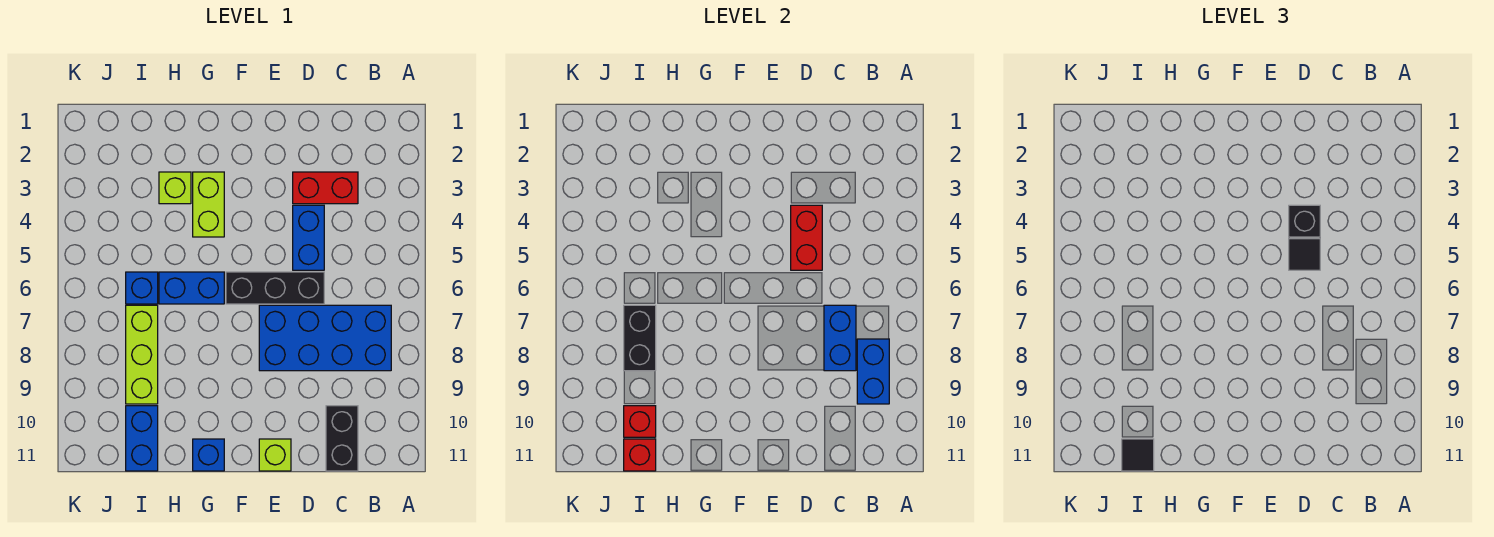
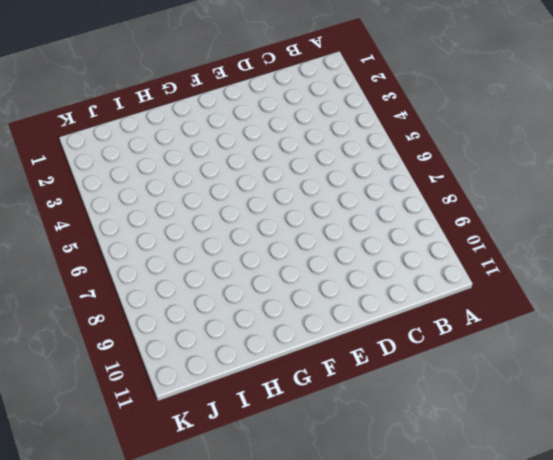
none -> blue brick B7:E8 level 1
none -> red brick C3:D3 level 1
none -> black brick C10:C11 level 1

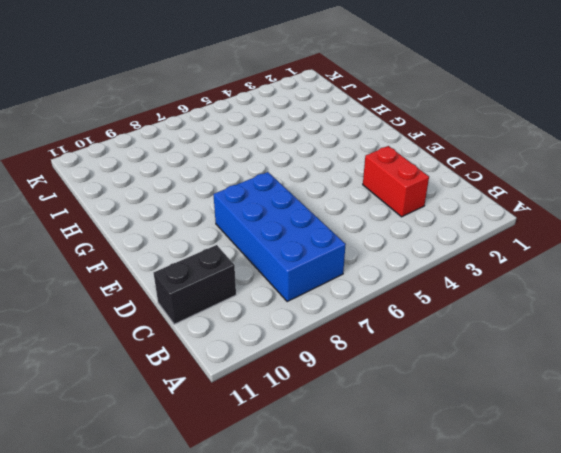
none -> blue brick D4:D5 level 1
none -> black brick D6:F6 level 1
none -> lime brick E11 level 1

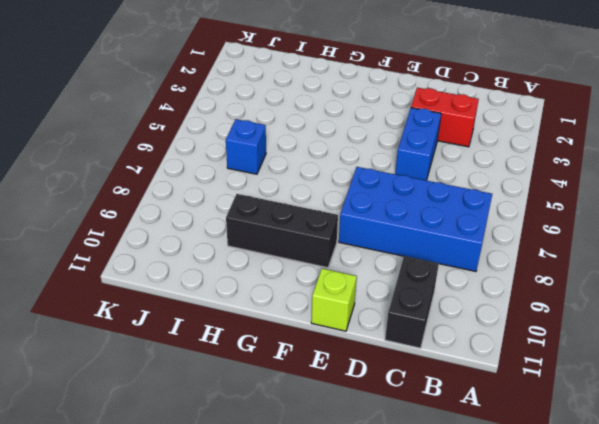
black brick F9:H9 level 1 -> black brick D6:F6 level 1
none -> lime brick G3:G4 level 1
none -> blue brick G6:H6 level 1
none -> blue brick G11 level 1

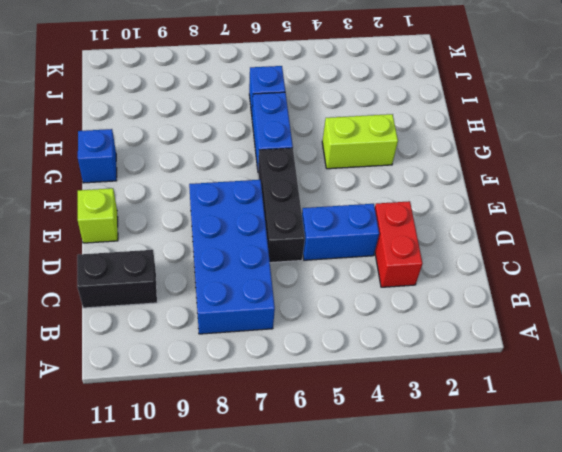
none -> lime brick H3 level 1
none -> lime brick I7:I9 level 1
none -> blue brick I10:I11 level 1

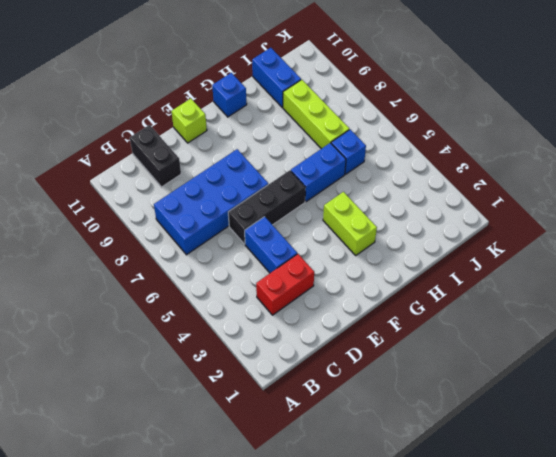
none -> lime brick H3 level 1
none -> blue brick B8:B9 level 2
none -> blue brick C7:C8 level 2

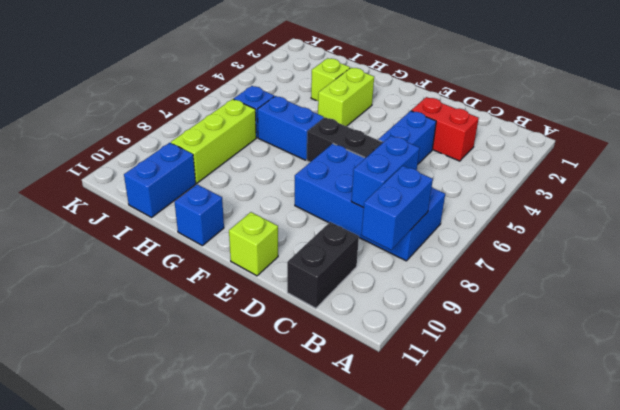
none -> red brick D4:D5 level 2
none -> black brick I7:I8 level 2
none -> red brick I10 level 2

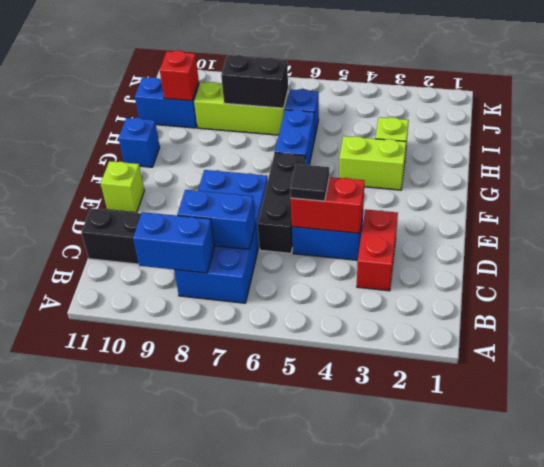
none -> red brick I11 level 2
none -> black brick D4 level 3
none -> black tile I11 level 3

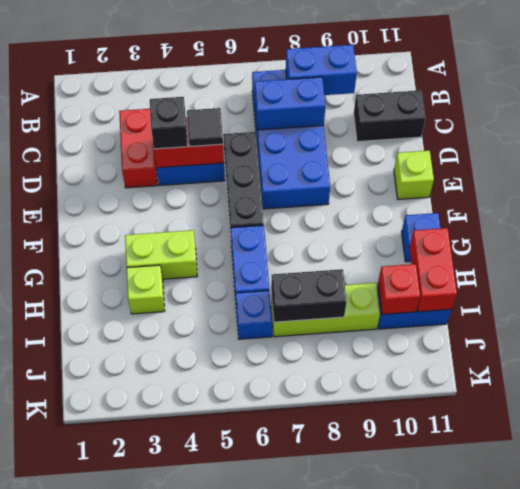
red brick H11:I11 level 2 -> red brick I11 level 2
none -> black tile I11 level 3

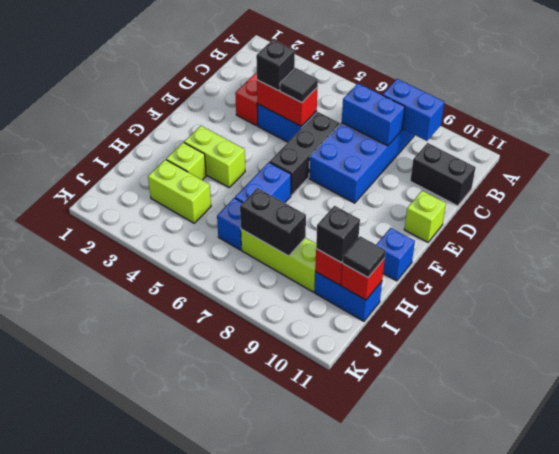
lime brick I3:I4 level 1 -> none
black brick I10 level 3 -> none

